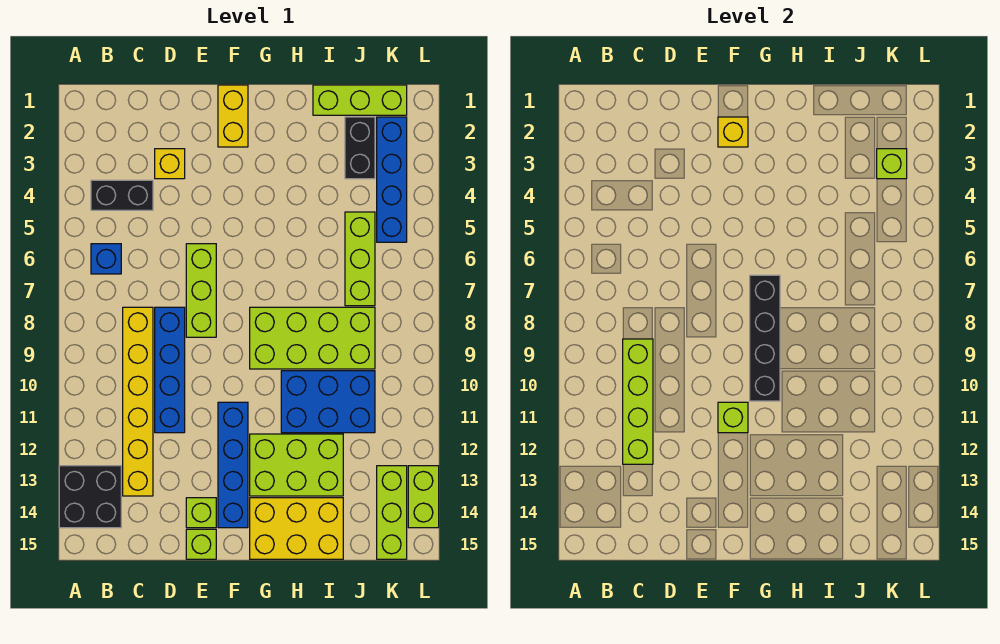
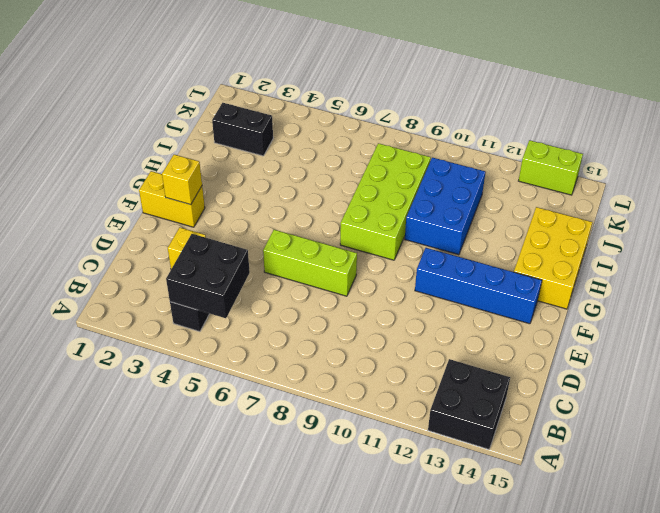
black brick B4:C5 level 2 -> none
none -> blue brick B6 level 1
none -> yellow brick C8:C13 level 1
none -> blue brick D8:D11 level 1

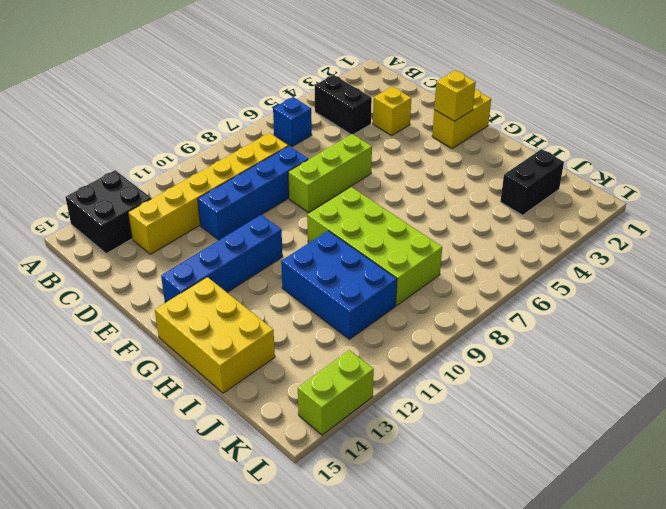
none -> lime brick E14 level 1
none -> lime brick E15 level 1
none -> lime brick G12:I13 level 1

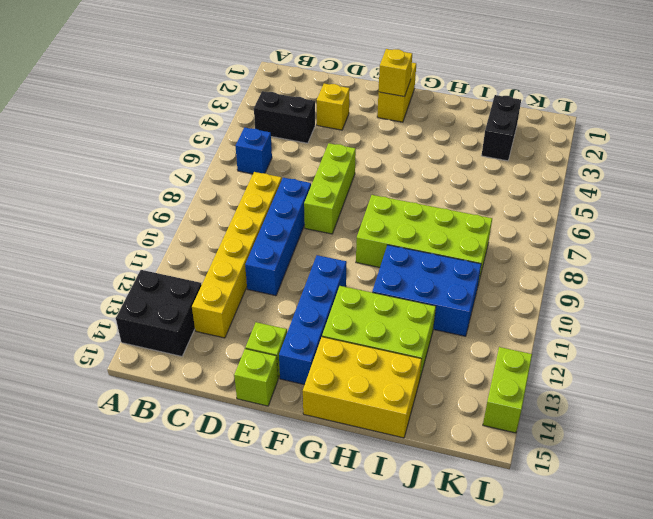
none -> lime brick I1:K1 level 1
none -> lime brick J5:J7 level 1
none -> blue brick K2:K5 level 1

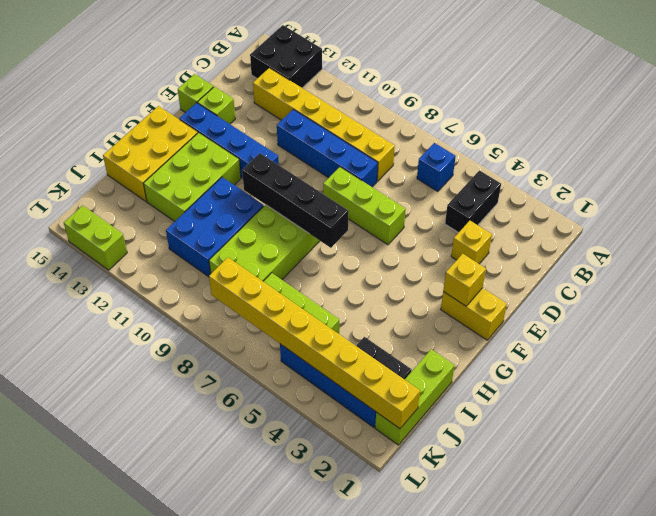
yellow brick K1:K8 level 2 -> lime brick K3 level 2
none -> lime brick K13:K15 level 1
none -> lime brick C9:C12 level 2
none -> lime brick F11 level 2

